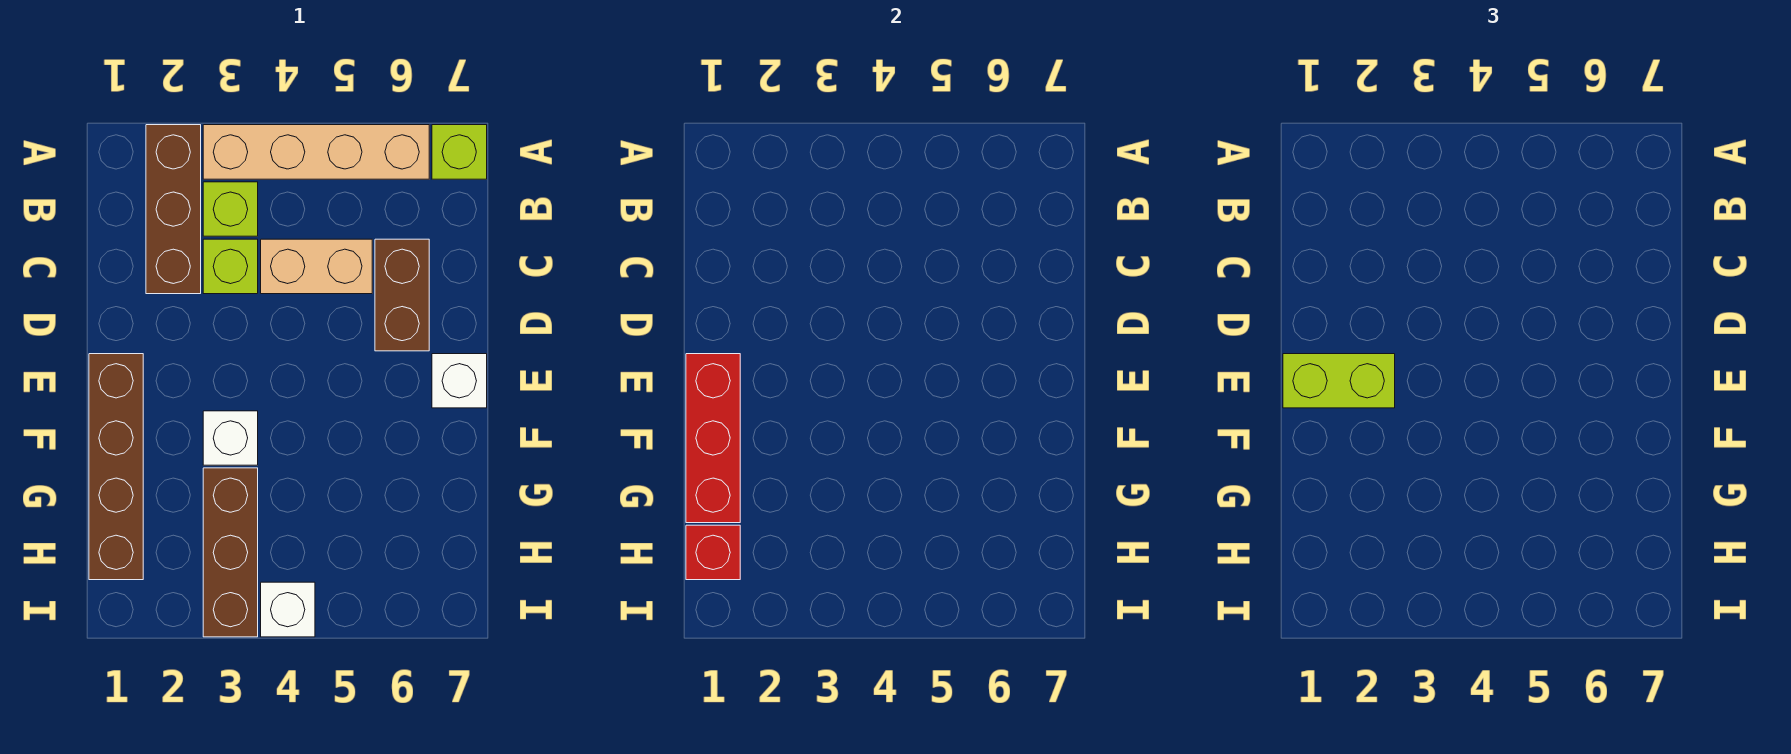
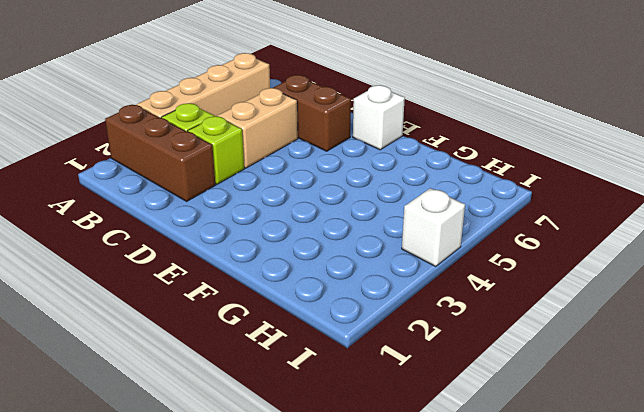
none -> lime brick A7 level 1
none -> brown brick E1:H1 level 1
none -> white brick F3 level 1

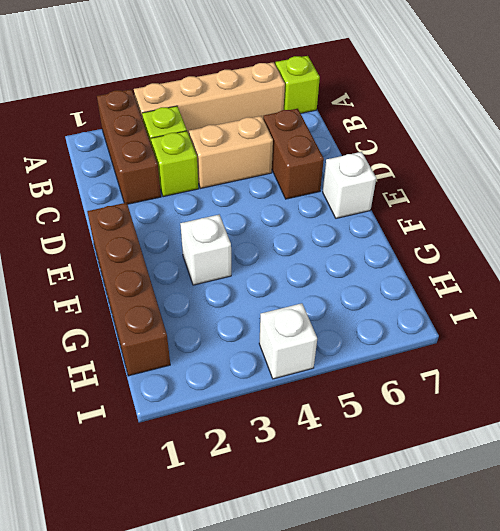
none -> brown brick G3:I3 level 1
none -> red brick E1:G1 level 2
none -> red brick H1 level 2

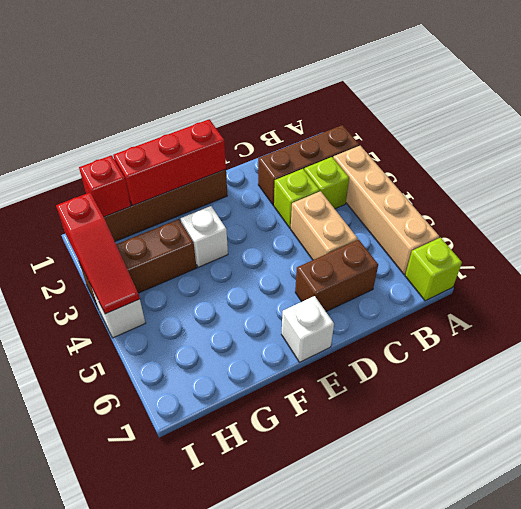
red slope I2:I4 level 2 top 2 -> none
none -> lime brick E1:E2 level 3

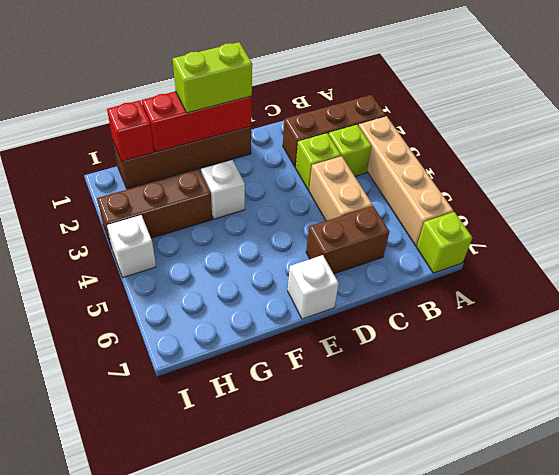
lime brick E1:F1 level 3 -> lime brick E1:E2 level 3

